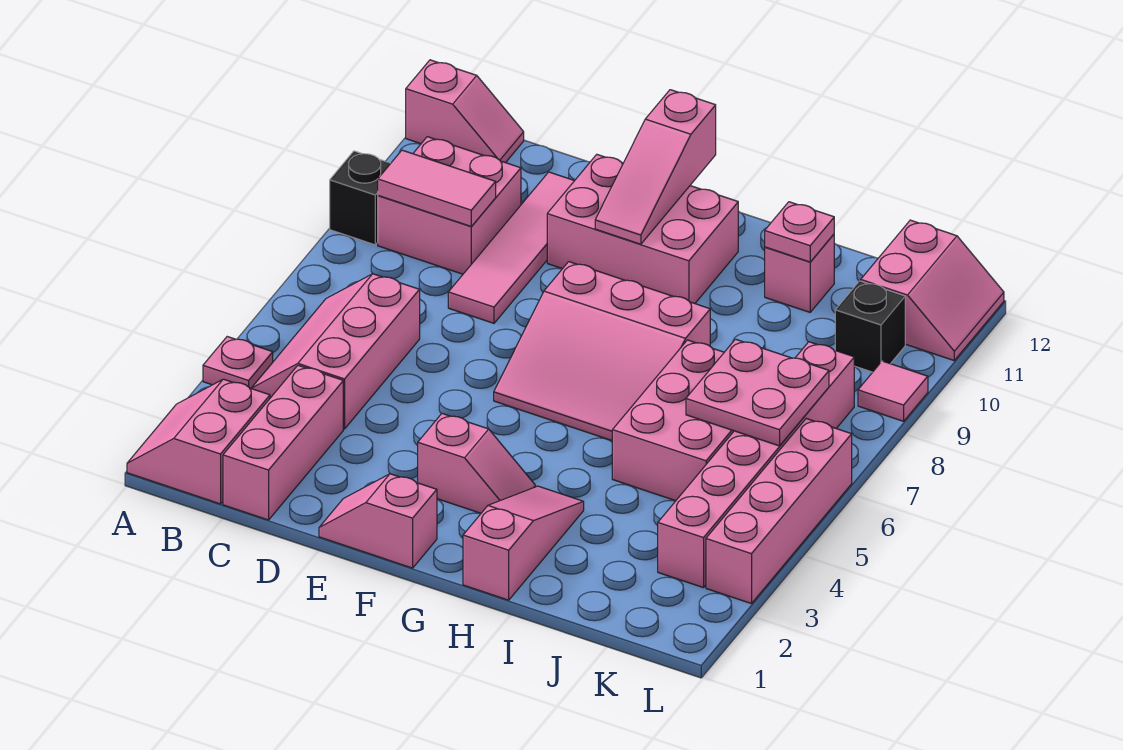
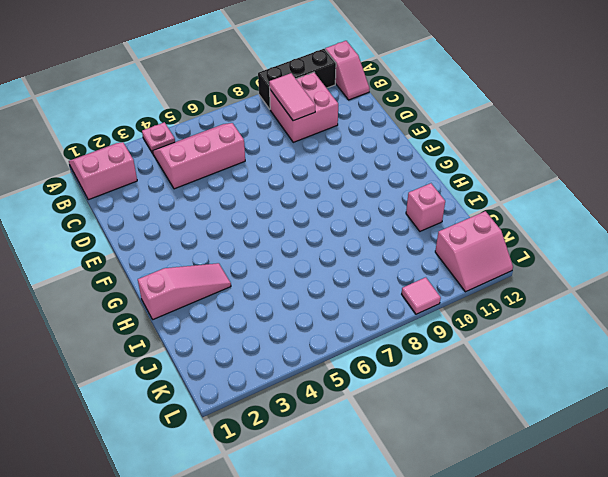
black brick A9:A11 level 1 -> black brick A9 level 1
none -> pink brick C1:C3 level 1
none -> pink tile D8:D11 level 1
none -> pink slope E1:F1 level 1 top F

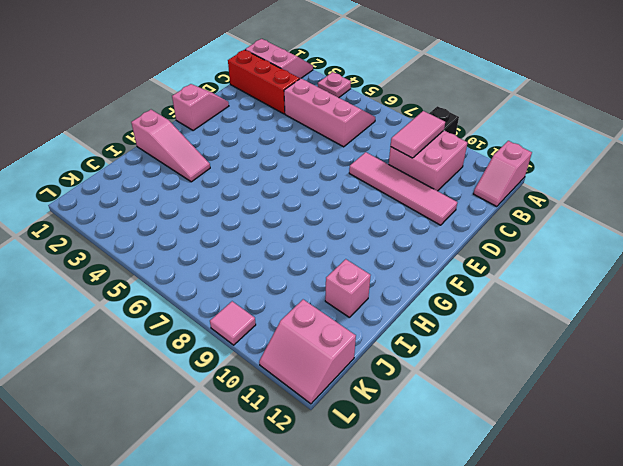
red brick C1:C3 level 1 -> pink brick C1:C3 level 1
none -> pink brick E10:G11 level 1
none -> pink slope F3:G3 level 1 top F
none -> pink slope F6:H8 level 1 top 8

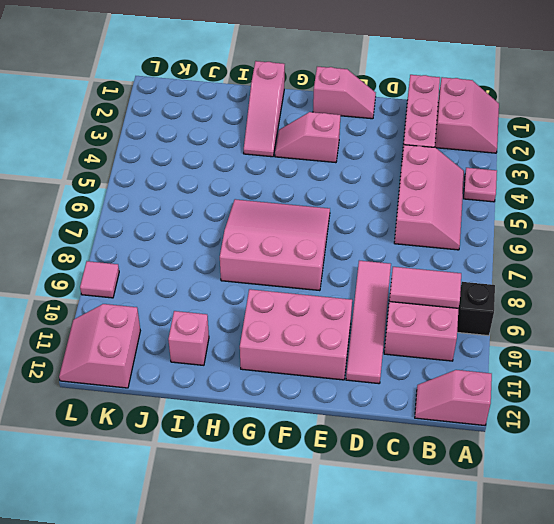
none -> pink brick I5:J7 level 1
none -> pink brick K3:K8 level 1
none -> black brick K10 level 1

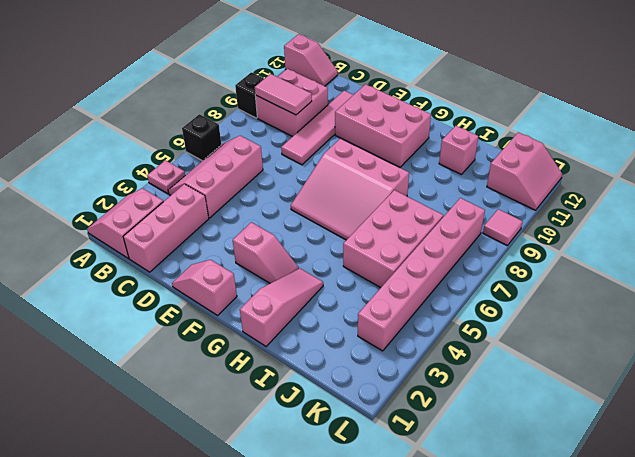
black brick A6 level 1 -> black brick K10 level 1
none -> pink brick L3:L6 level 1
none -> pink slope F10:F12 level 2 top 12
none -> pink plate I11 level 2

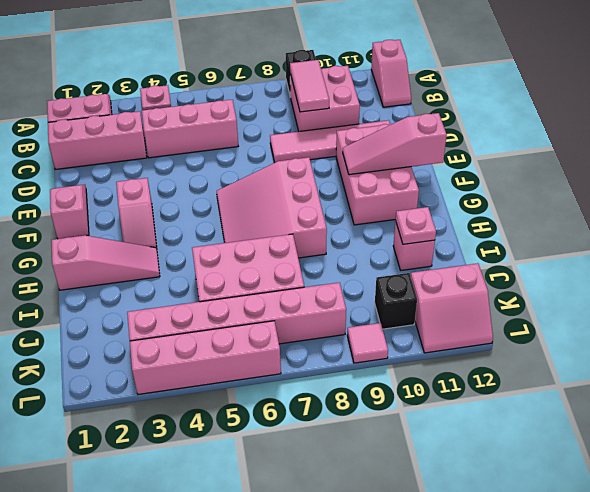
none -> pink plate J6:K7 level 2

